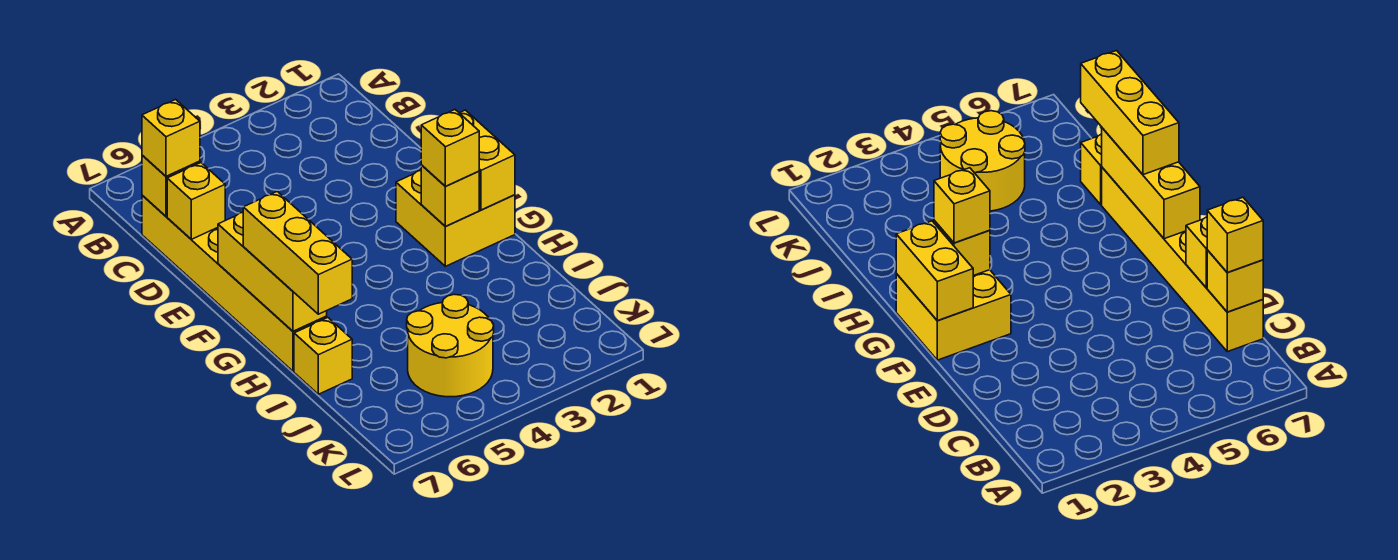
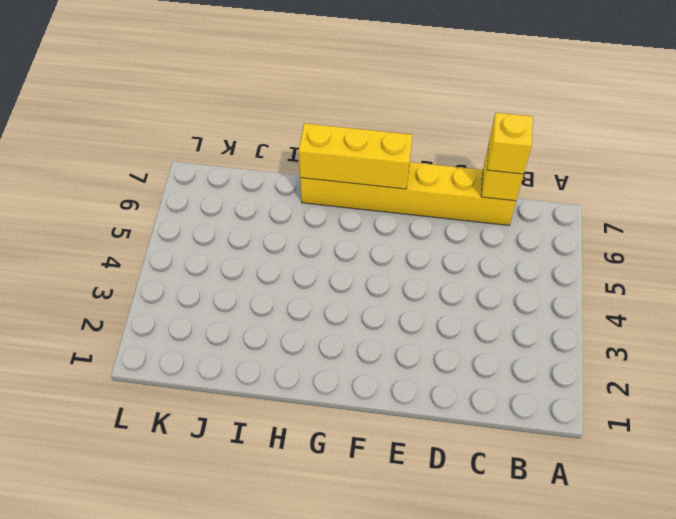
none -> yellow brick F1:G2 level 1
none -> yellow brick I7 level 1
none -> yellow round brick J4:K5 level 1

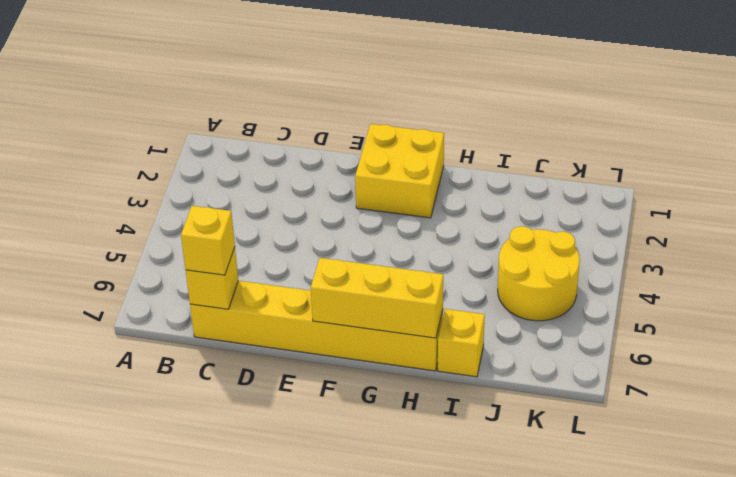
none -> yellow brick D7 level 2
none -> yellow brick F1:G1 level 2
none -> yellow brick G2 level 2

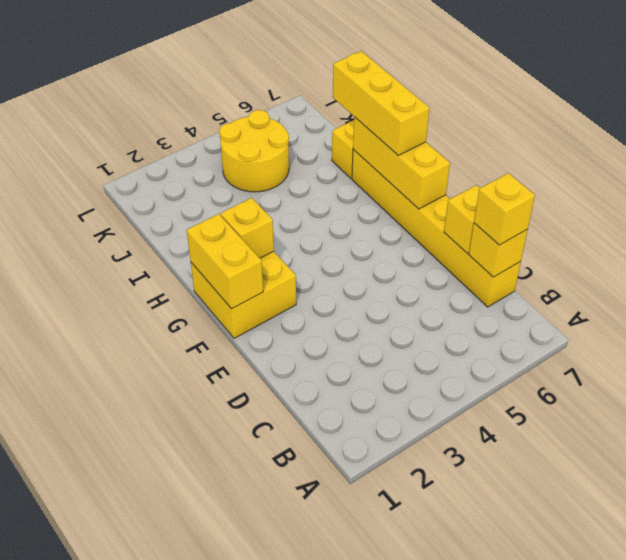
none -> yellow brick G2 level 3

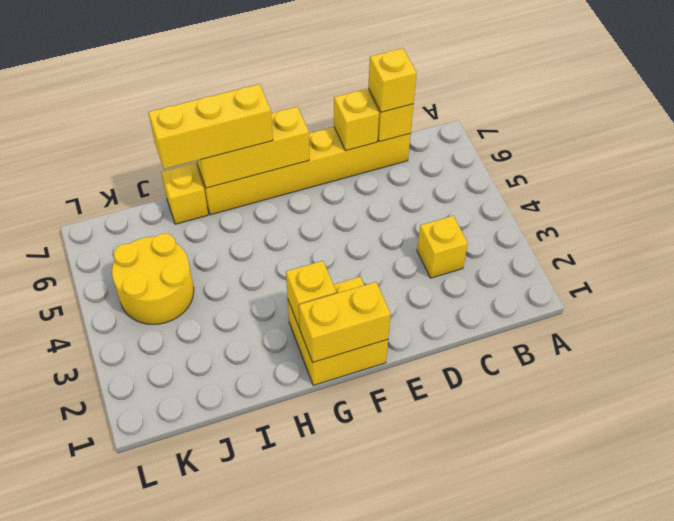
yellow brick C3 level 1 -> yellow brick G2 level 3

